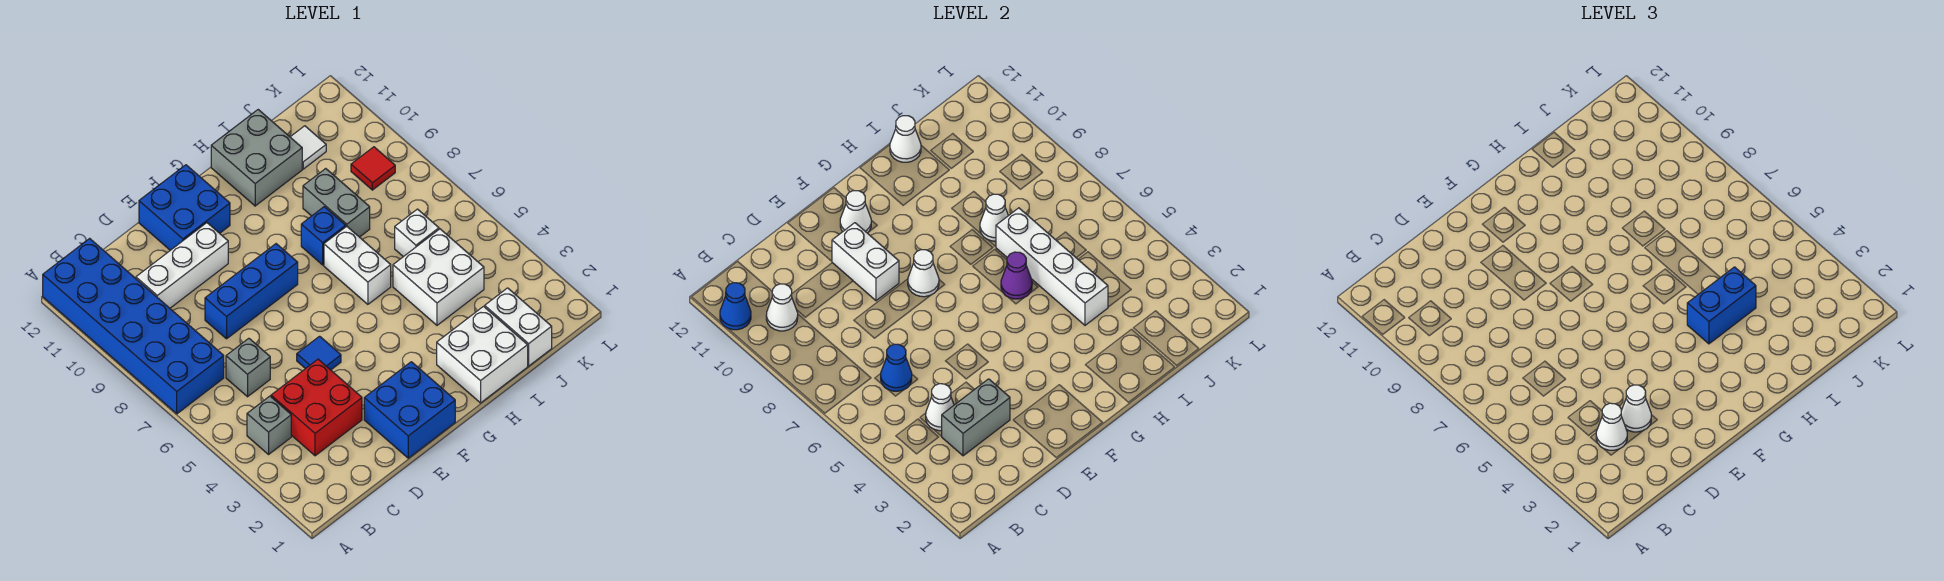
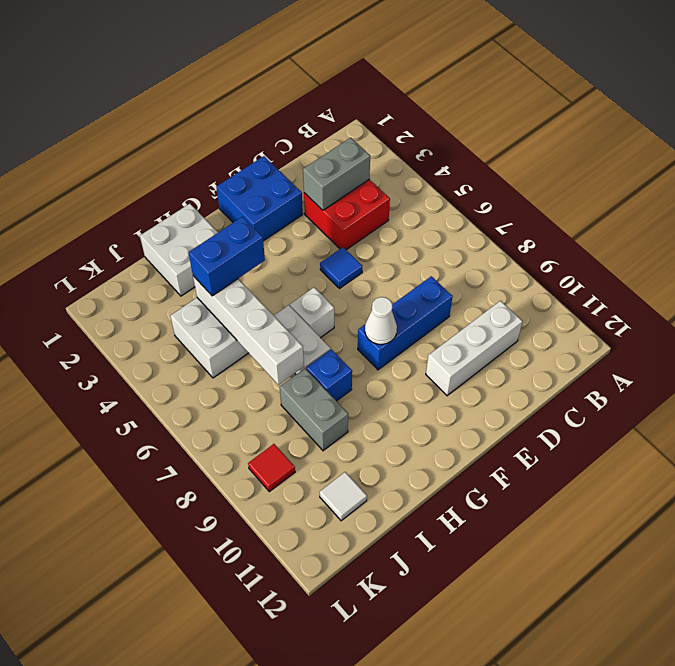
white brick G6 level 1 -> white brick J6 level 1
none -> blue brick A7:B12 level 1
none -> grey brick B4 level 1
none -> grey brick C6 level 1
none -> blue brick E11:F12 level 1

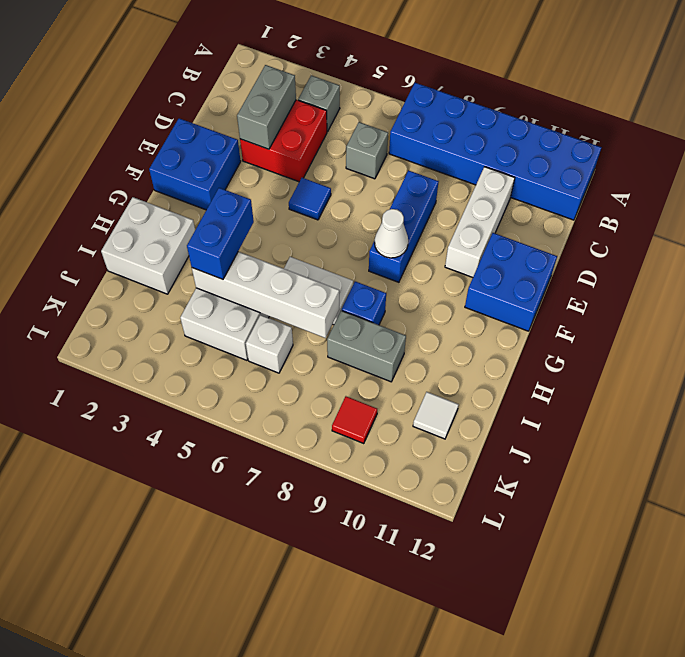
none -> grey brick H11:I12 level 1
none -> white brick J1:J2 level 1
none -> blue cone A11 level 2
none -> white cone B10 level 2

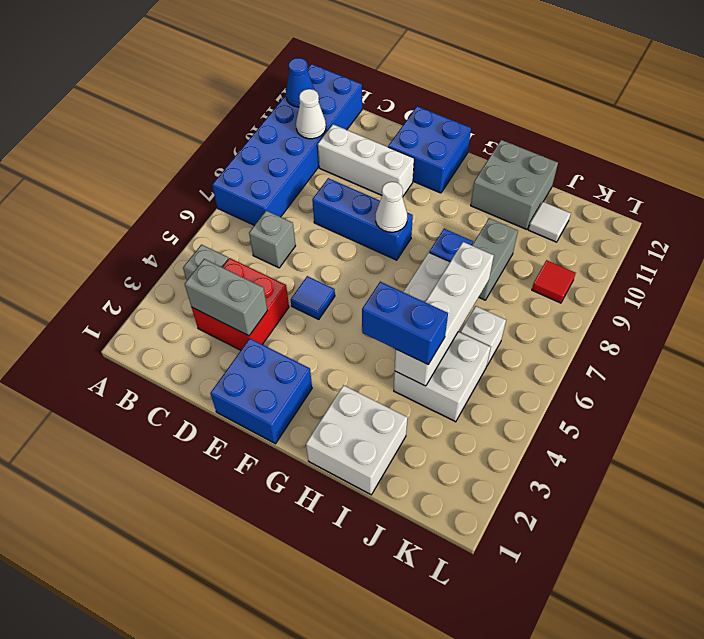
none -> white brick J1:J2 level 1
none -> white cone C4 level 2
none -> blue cone C6 level 2
none -> white brick E9:E10 level 2

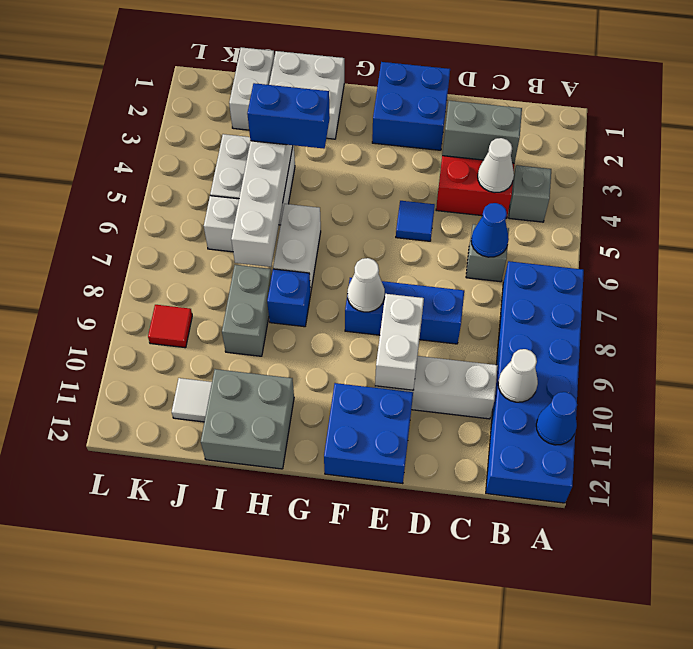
none -> white cone F11 level 2
none -> purple cone H6 level 2
none -> white cone I8 level 2
none -> white cone I12 level 2

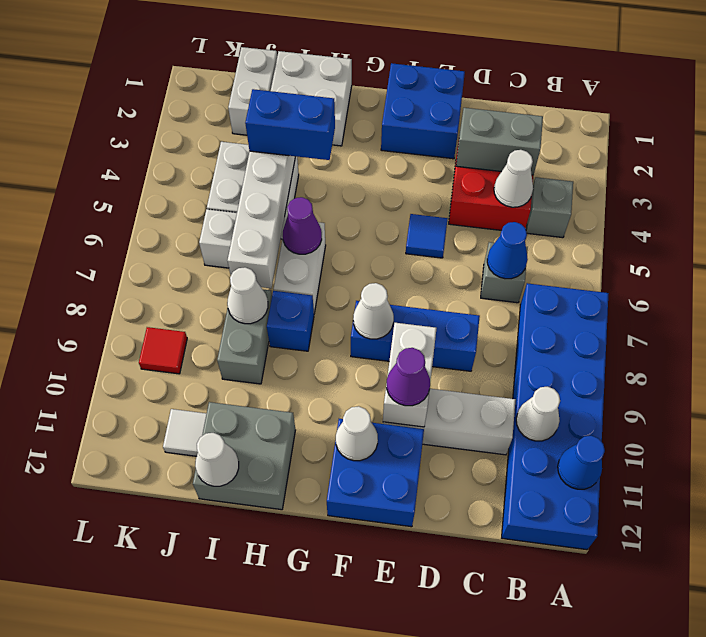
purple cone E10 level 3 -> none
none -> white cone C3 level 3
none -> white cone D3 level 3

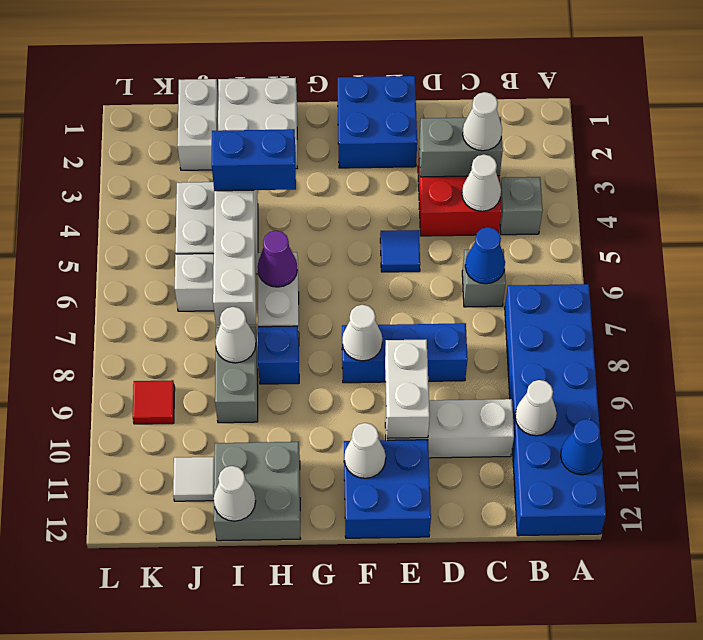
none -> white cone D3 level 3

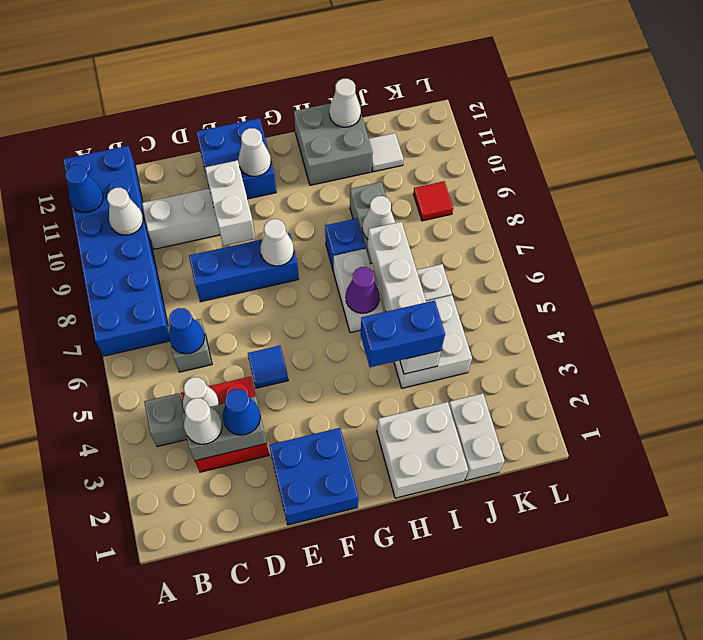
blue cone D3 level 3 -> white cone D3 level 3

